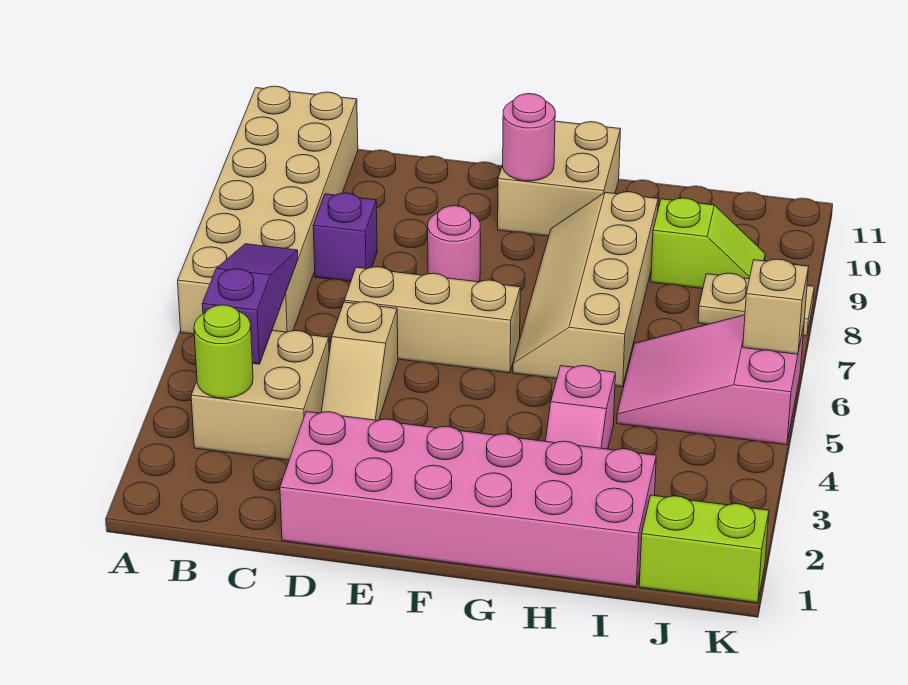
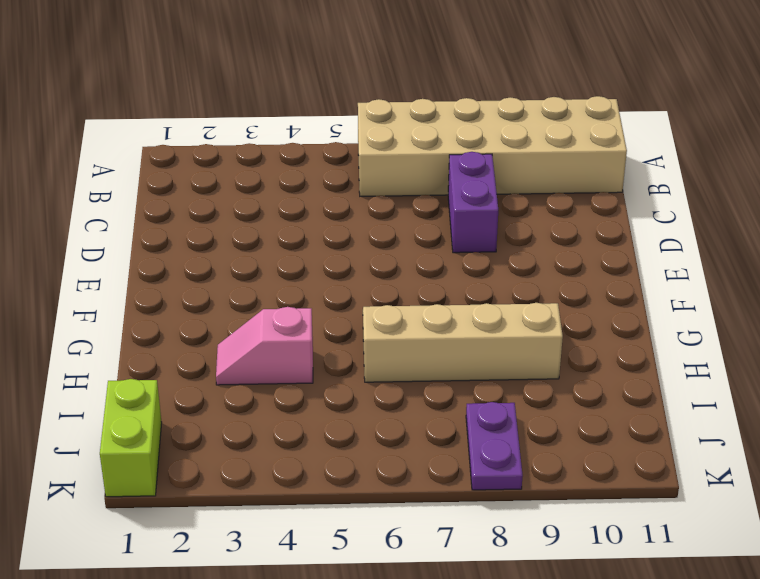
purple brick C8:D8 level 1 -> purple brick C8 level 1
purple plate J8:K8 level 1 -> tan plate J8:K8 level 1
none -> tan brick B3:C4 level 1
none -> pink brick D1:I2 level 1
none -> tan slope D4:D5 level 1 top 5

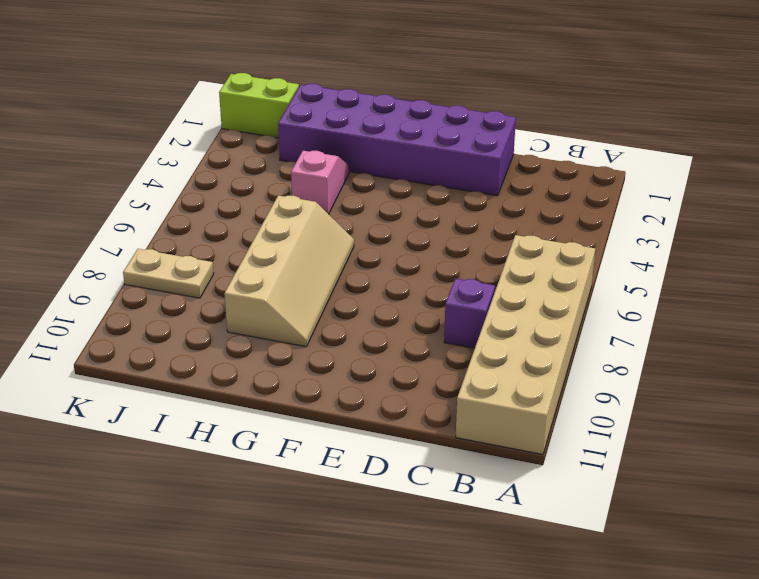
purple brick D1:I2 level 1 -> pink brick D1:I2 level 1
none -> tan brick B3:C4 level 1
none -> tan slope D4:D5 level 1 top 5
none -> tan brick D6:F6 level 1

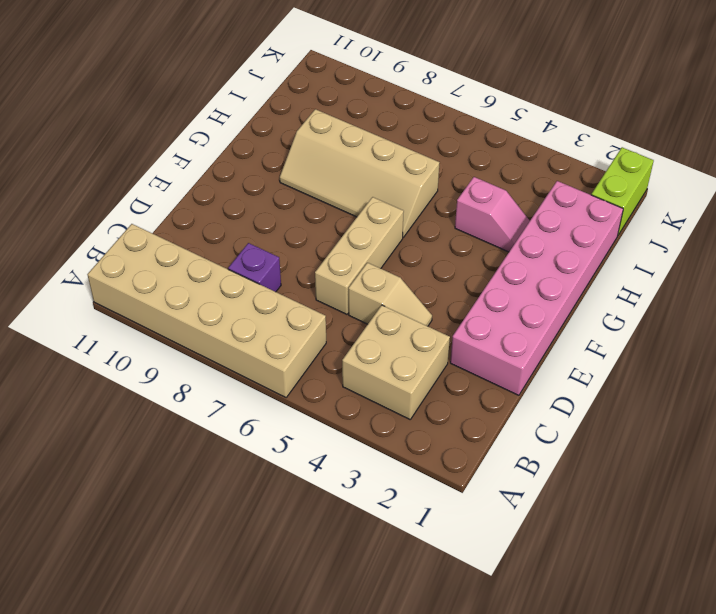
none -> pink round brick E8 level 1
none -> tan brick F10:G11 level 1
none -> pink slope I5:K6 level 1 top K

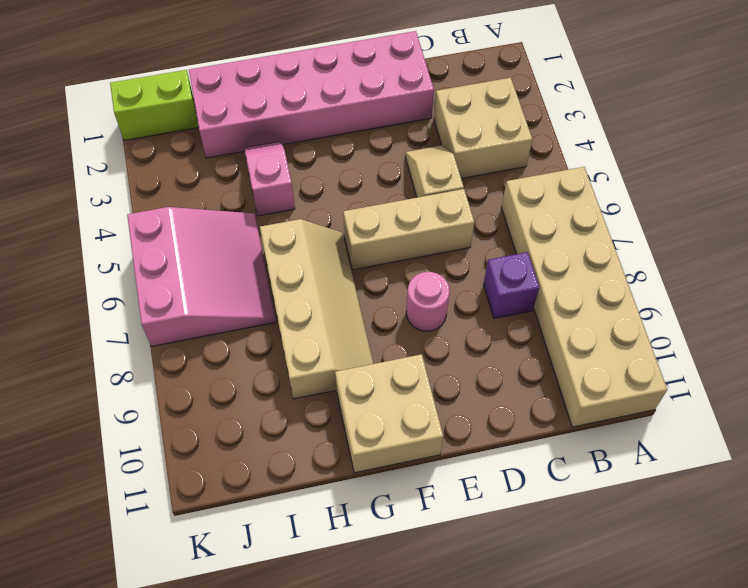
pink slope I5:K7 level 1 top K -> pink slope I5:K6 level 1 top K
none -> lime slope I9:J9 level 1 top I
none -> tan plate J8:K8 level 1
none -> lime round brick B3 level 2

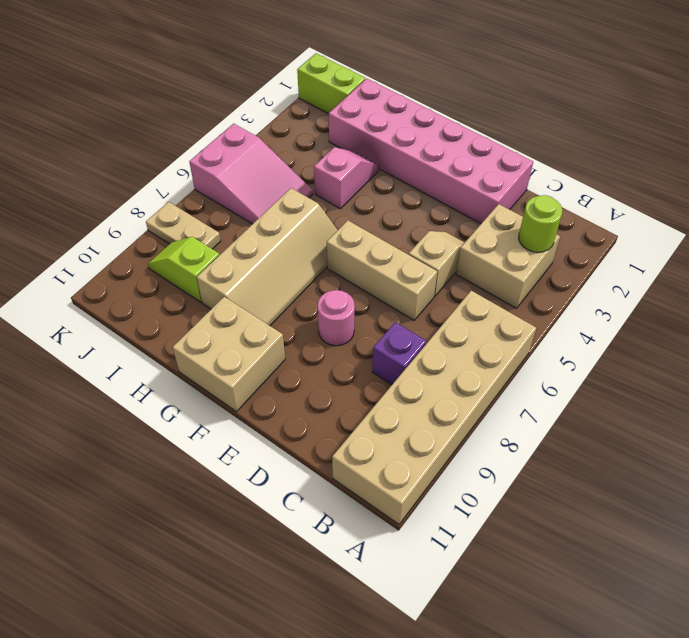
none -> purple slope B4:B6 level 2 top 4
none -> pink round brick F10 level 2
none -> tan brick K6 level 2

